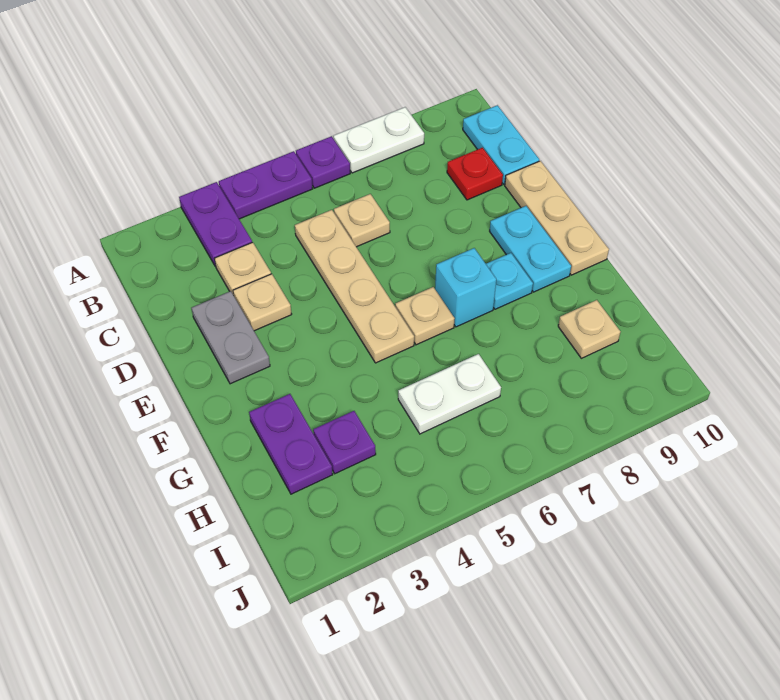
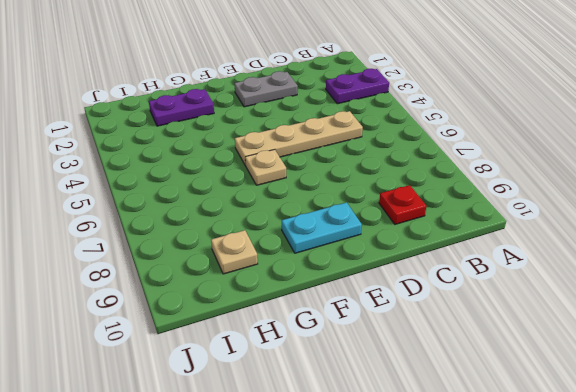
none -> purple plate A4:A5 level 1
none -> purple plate A6 level 1
none -> white plate A7:A8 level 1

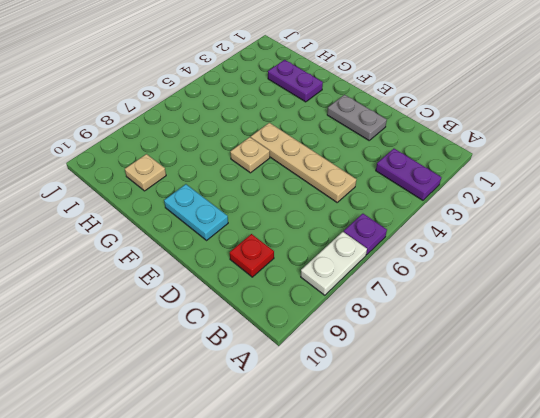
none -> purple plate A4:A5 level 1
none -> cyan plate B10:C10 level 1
none -> tan plate C3 level 1

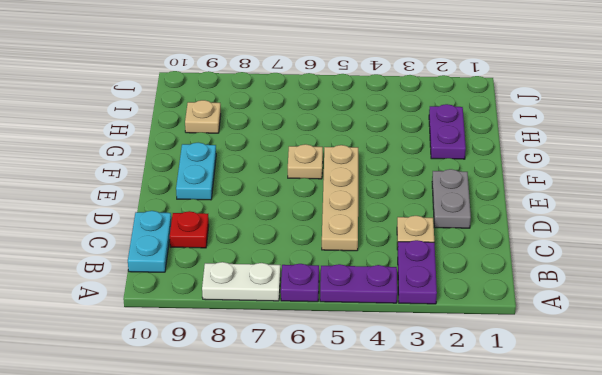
none -> tan plate C6 level 1
none -> tan plate D3 level 1
none -> tan plate D10:F10 level 1

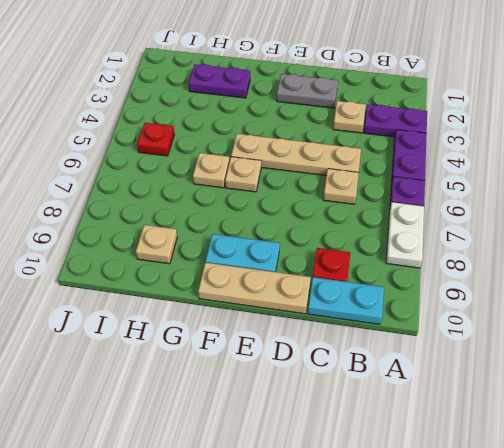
tan plate G6 level 1 -> tan plate D3 level 1
red plate I5 level 1 -> none
none -> cyan brick F7 level 1
none -> cyan plate F8 level 1
none -> purple plate H3 level 1

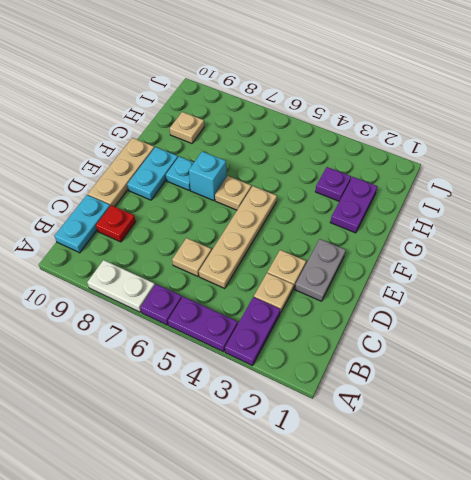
none -> white plate H5:H6 level 1

